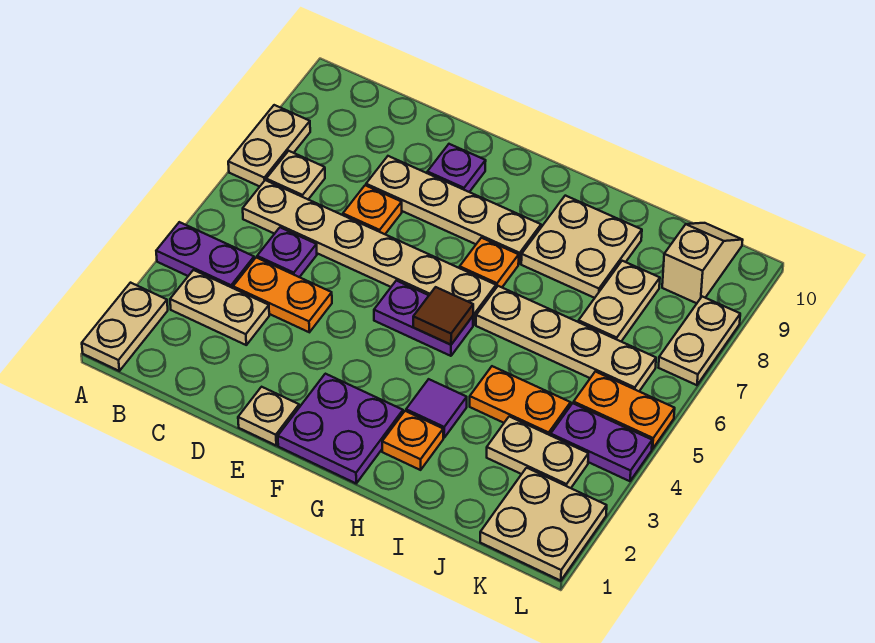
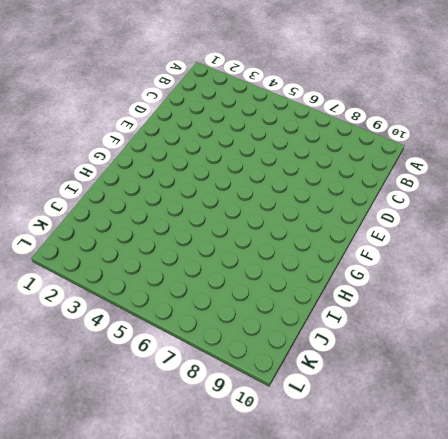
none -> tan plate A1:A2 level 1
none -> purple plate A4:B4 level 1
none -> tan plate A7:A8 level 1

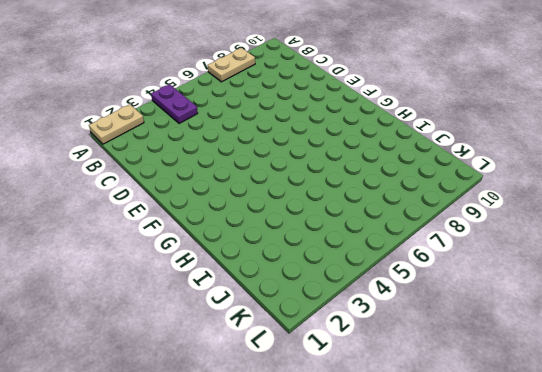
none -> tan plate B3:C3 level 1
none -> tan plate B6:G6 level 1
none -> tan plate B7 level 1

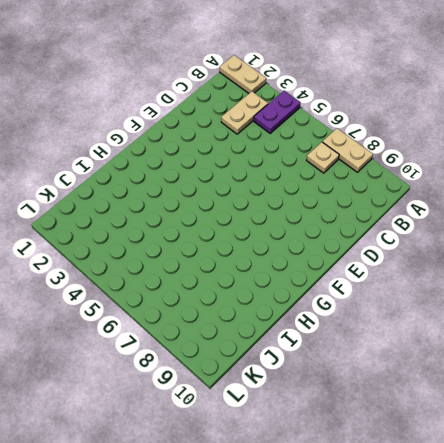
none -> tan plate B6:G6 level 1
none -> orange plate C4:D4 level 1
none -> purple plate C5 level 1

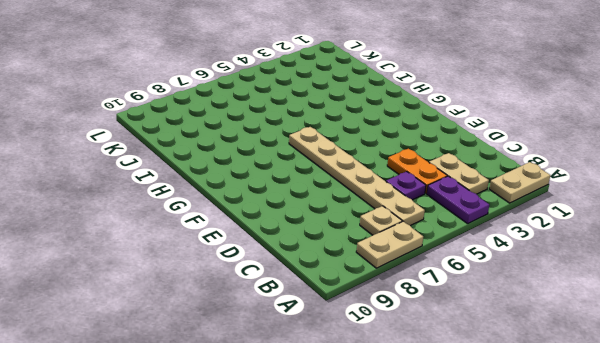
none -> orange plate D7 level 1
none -> tan plate D8:G8 level 1
none -> tan plate E1 level 1

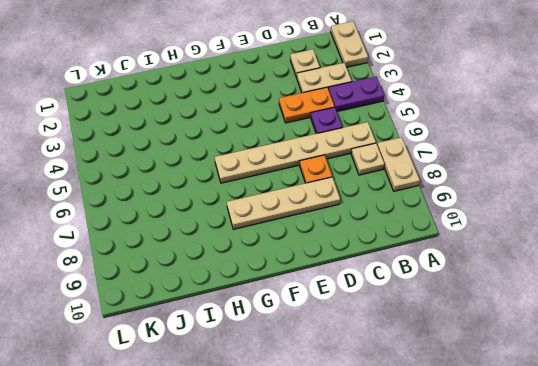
tan plate C2 level 1 -> tan plate E1 level 1
none -> purple plate E9 level 1
none -> purple plate F1:G2 level 1
none -> purple plate F5:G5 level 1

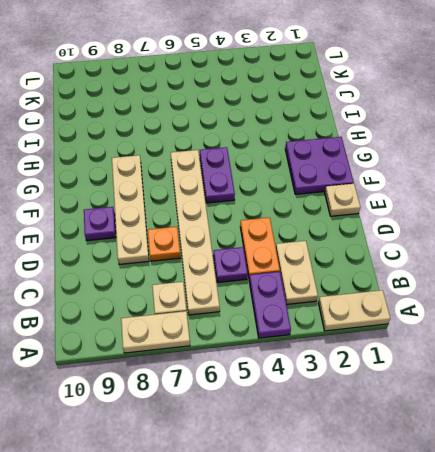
none -> orange plate G7 level 1
none -> orange plate H2 level 1
none -> purple tile H3 level 1

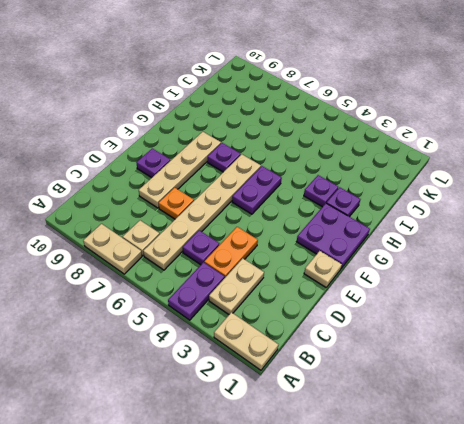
purple plate G7 level 1 -> orange plate G7 level 1
purple plate H2 level 1 -> orange plate H2 level 1
purple plate H3 level 1 -> purple tile H3 level 1
none -> tan plate H6:K6 level 1
none -> tan plate H8:I9 level 1
none -> orange plate I4:J4 level 1

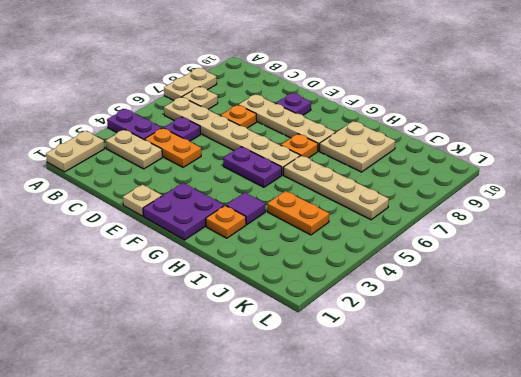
none -> tan plate J3:K3 level 1
none -> tan plate J7:J8 level 1
none -> tan plate K1:L2 level 1

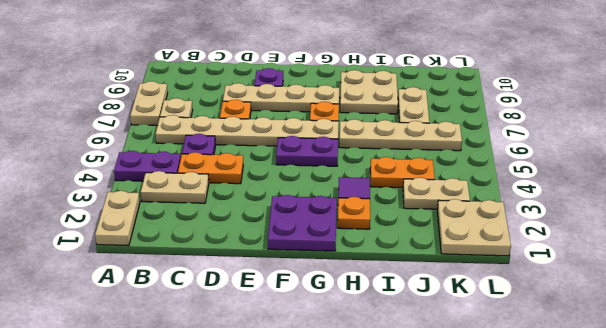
none -> tan plate E1 level 1
none -> purple plate K4:L4 level 1
none -> orange plate K5:L5 level 1

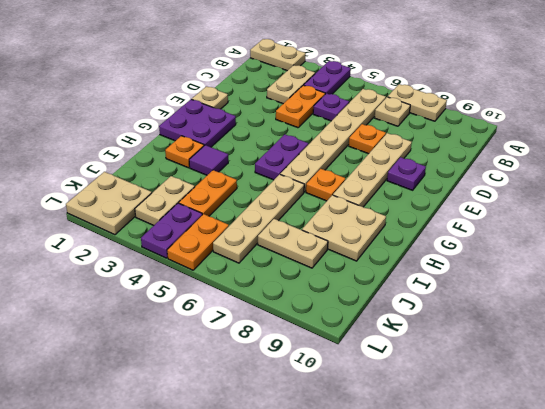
none -> tan slope K9:K10 level 1 top 9
none -> tan plate L7:L8 level 1
none -> brown tile G5 level 2

